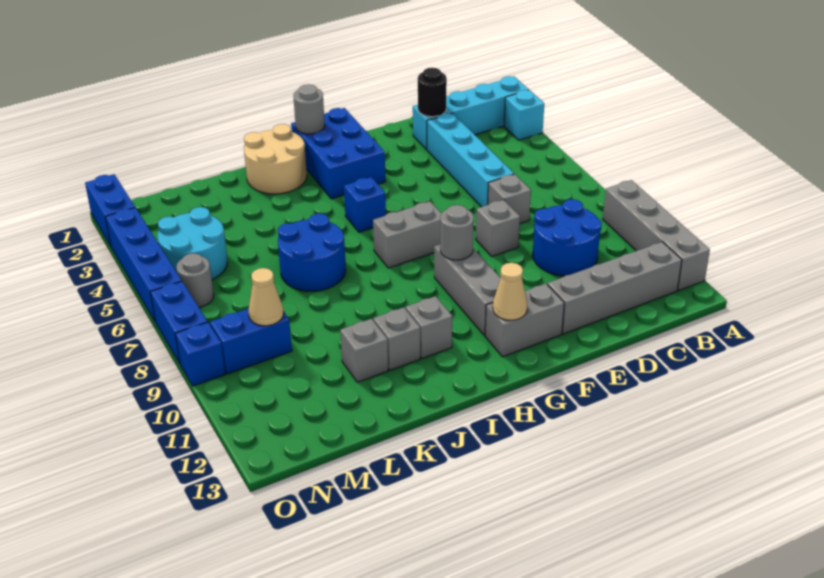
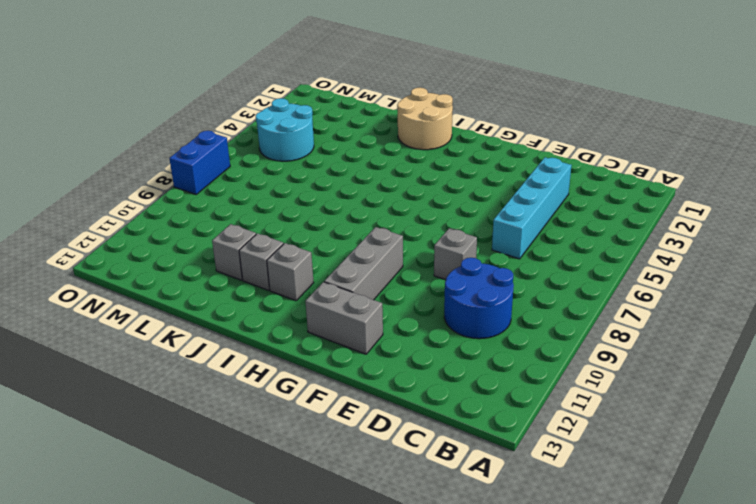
none -> cyan brick A2:D2 level 1
none -> cyan brick A3 level 1
none -> grey brick A9:A12 level 1
none -> grey brick B12:E12 level 1

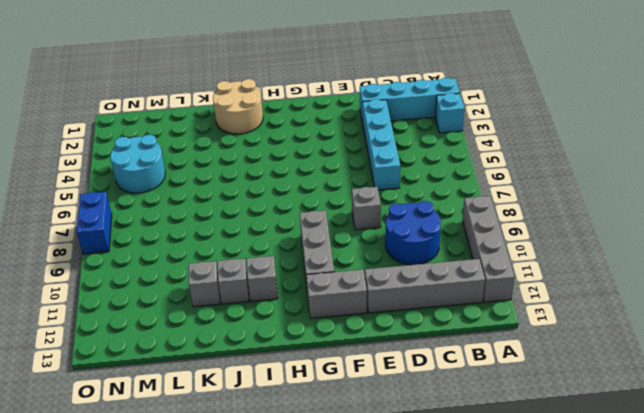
none -> grey brick D7 level 1
none -> blue brick G1:H3 level 1
none -> grey brick G7:H7 level 1
none -> blue brick H5 level 1

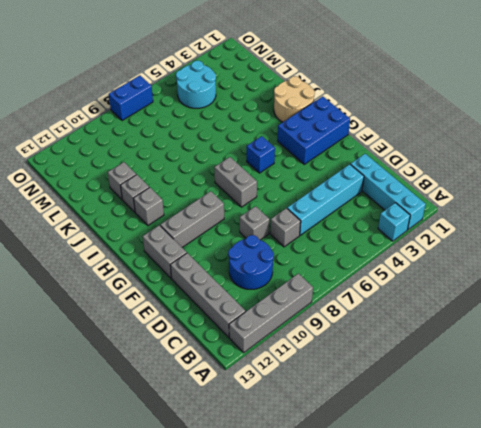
none -> blue round brick J6:K7 level 1
none -> blue brick M9:N9 level 1
none -> grey round brick N6 level 1
none -> blue brick O1:O2 level 1

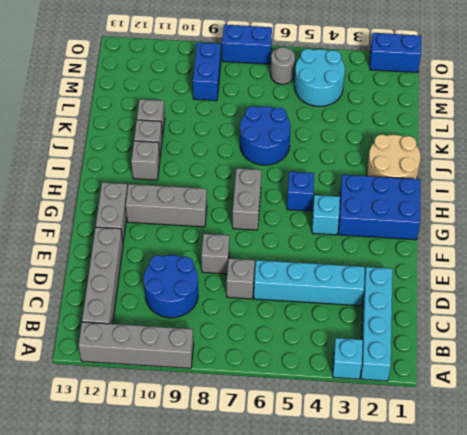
cyan brick G4 level 1 -> none
none -> blue brick O3:O6 level 1
none -> blue brick O9 level 1
none -> black round brick D2 level 2
none -> grey round brick G9 level 2

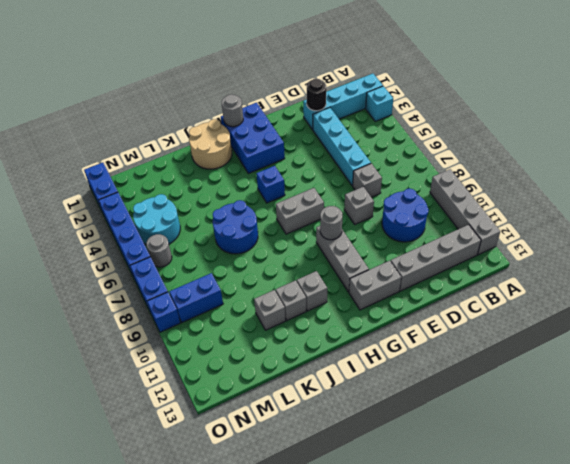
none -> tan cone G12 level 2
none -> tan cone M9 level 2

